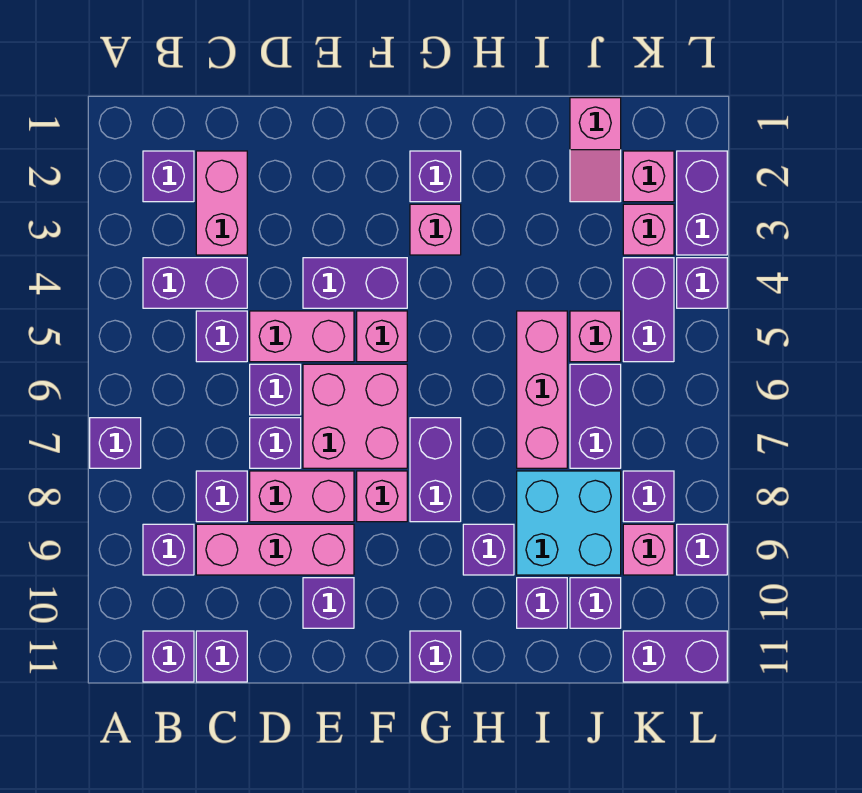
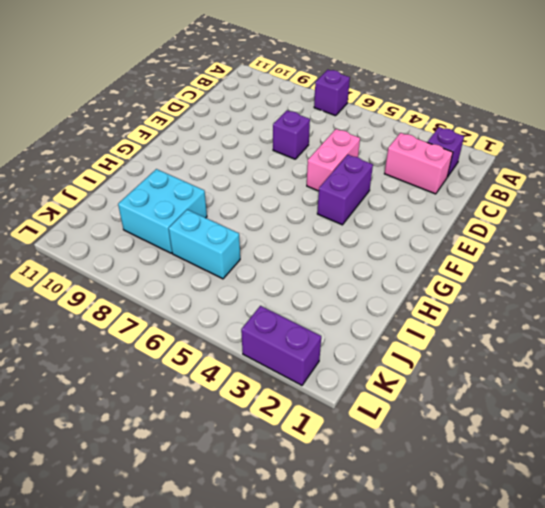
cyan brick J6:J7 level 1 -> purple brick J6:J7 level 1
none -> purple brick B4:C4 level 1
none -> purple brick B9 level 1
none -> purple brick B11 level 1
none -> purple brick C5 level 1

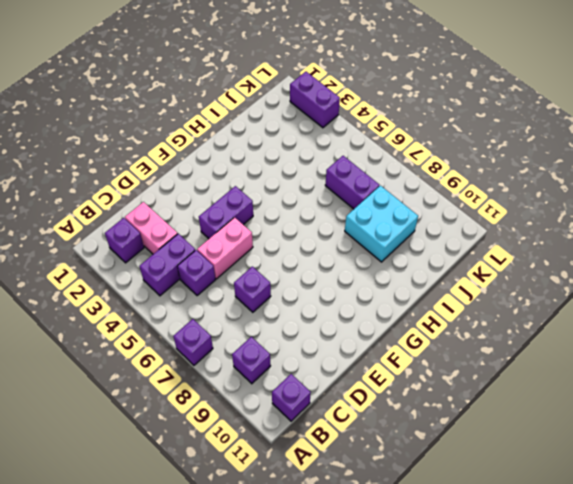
none -> purple brick C8 level 1
none -> pink brick C9:E9 level 1
none -> purple brick C11 level 1
none -> purple brick D6 level 1

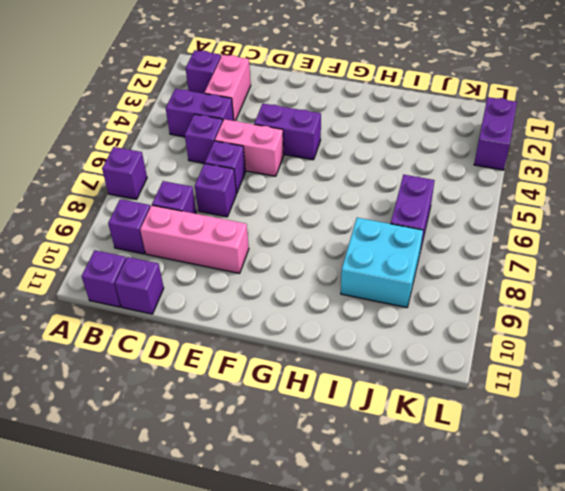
none -> pink brick D8:E8 level 1
none -> pink brick E6:F7 level 1
none -> purple brick E10 level 1
none -> pink brick F5 level 1

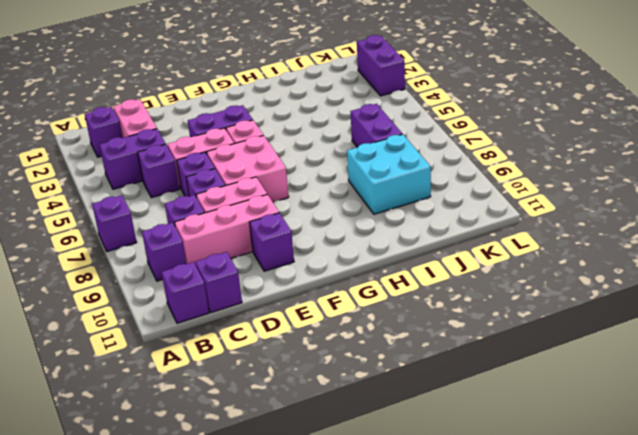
none -> pink brick F8 level 1
none -> purple brick G2 level 1
none -> pink brick G3 level 1
none -> purple brick G7:G8 level 1

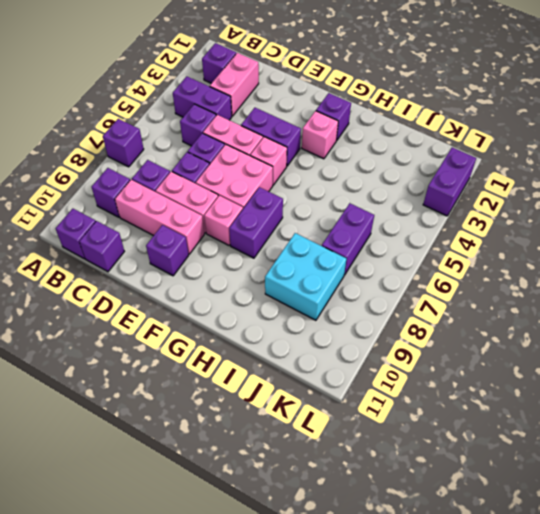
none -> purple brick G11 level 1
none -> purple brick H9 level 1
none -> pink brick I5:I7 level 1
none -> purple brick I10 level 1

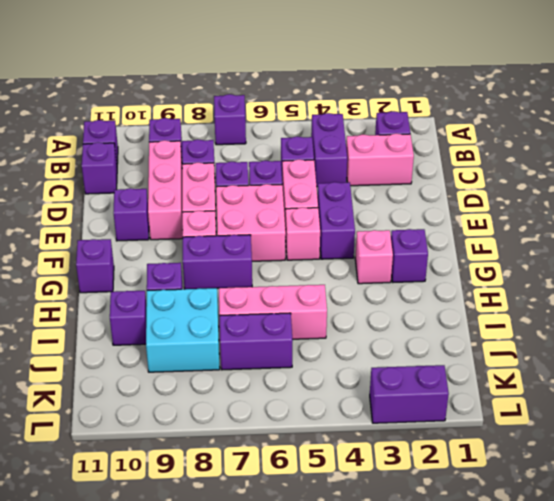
none -> pink slope J1:J2 level 1 top 1
none -> pink brick J5 level 1
none -> purple brick J10 level 1
none -> pink brick K2 level 1

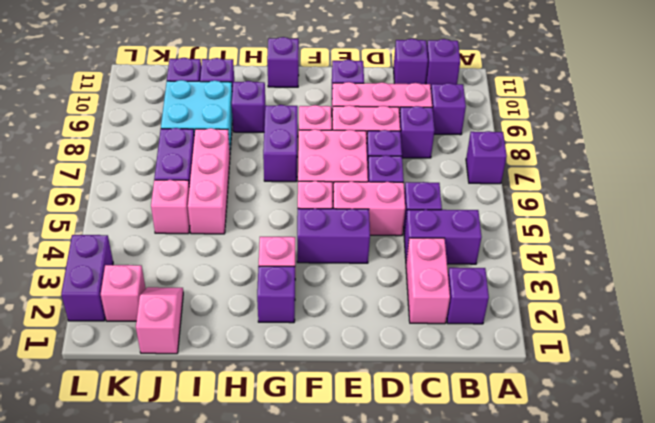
none -> pink brick K3 level 1
none -> purple brick K4:K5 level 1
none -> purple brick K8 level 1
none -> pink brick K9 level 1

